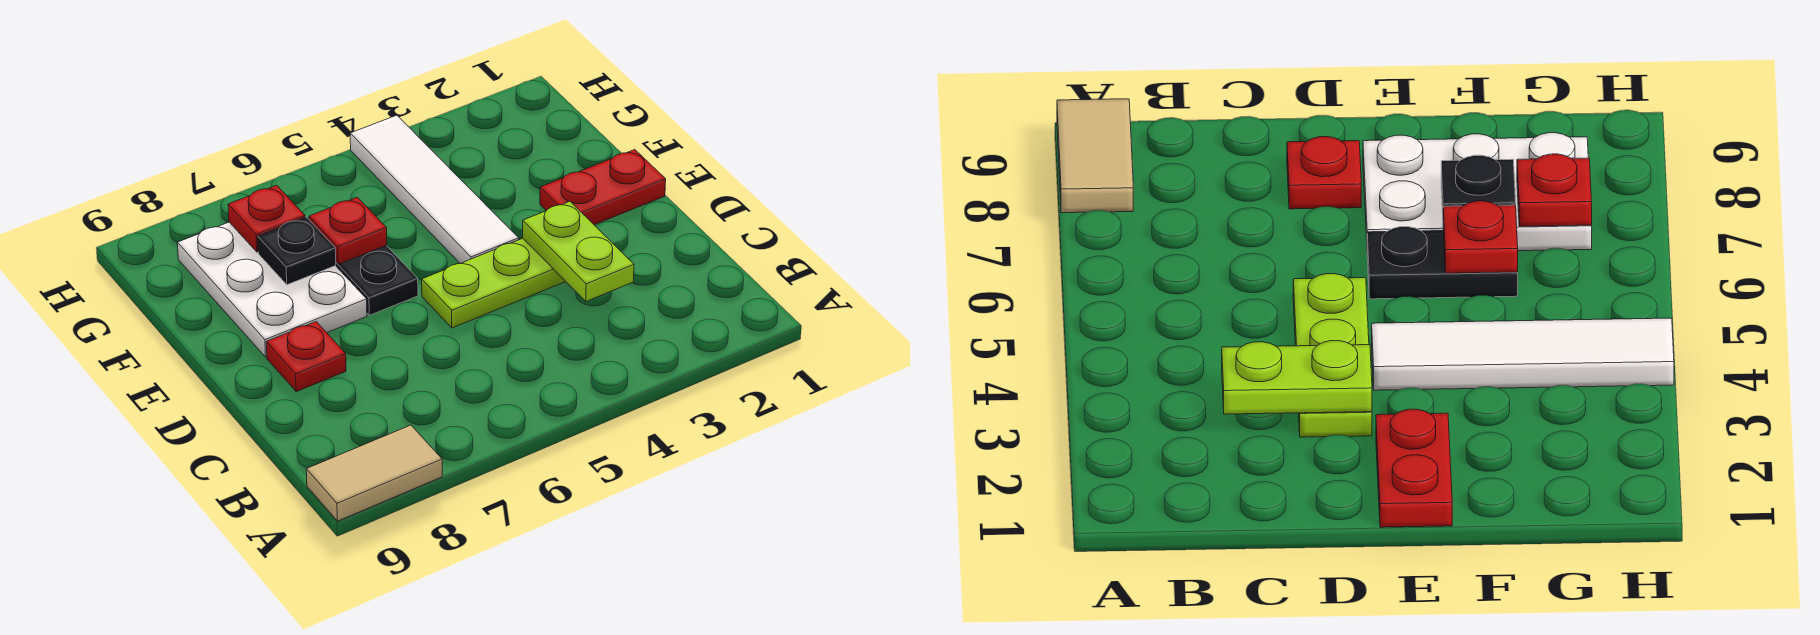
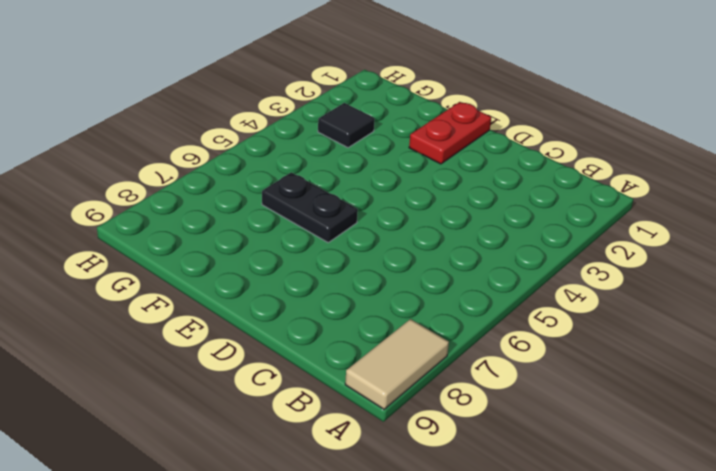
black tile G3 level 1 -> none
none -> lime plate D3:D5 level 1
none -> red plate D8 level 1

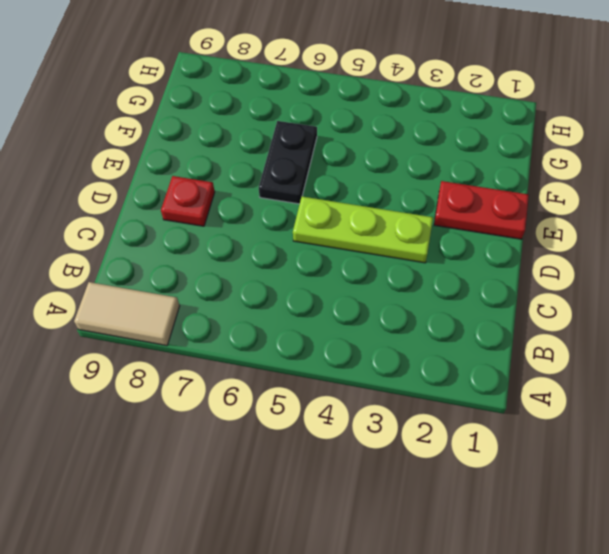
none -> white tile E4:H4 level 1
none -> white plate E7:G8 level 1

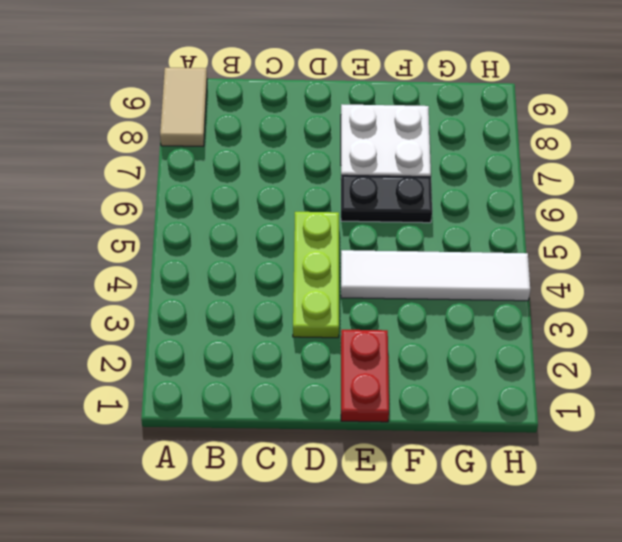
white plate E7:F8 level 1 -> white plate E7:G8 level 1
none -> red plate D8 level 1
none -> lime plate C3:D3 level 2

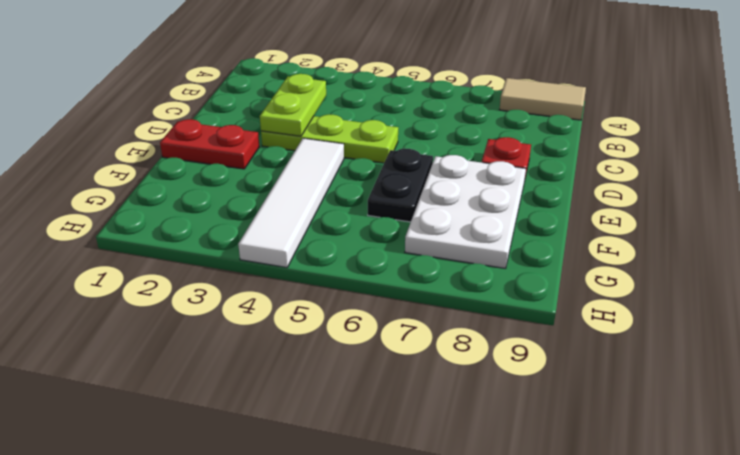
none -> red plate F6 level 2
none -> black plate F7 level 2

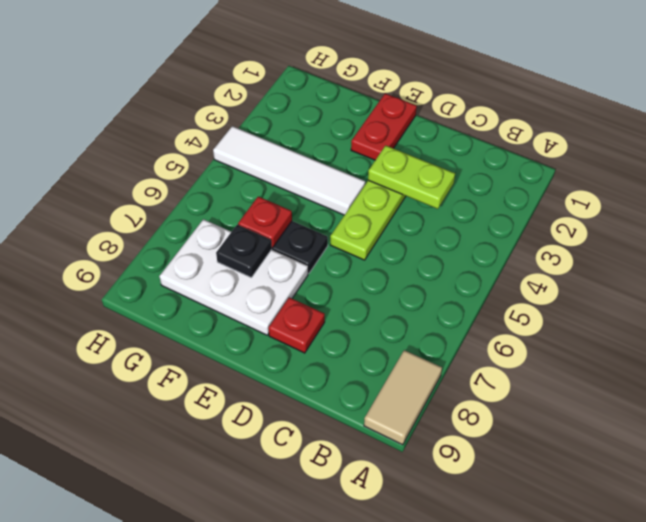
none -> red plate G7 level 2

